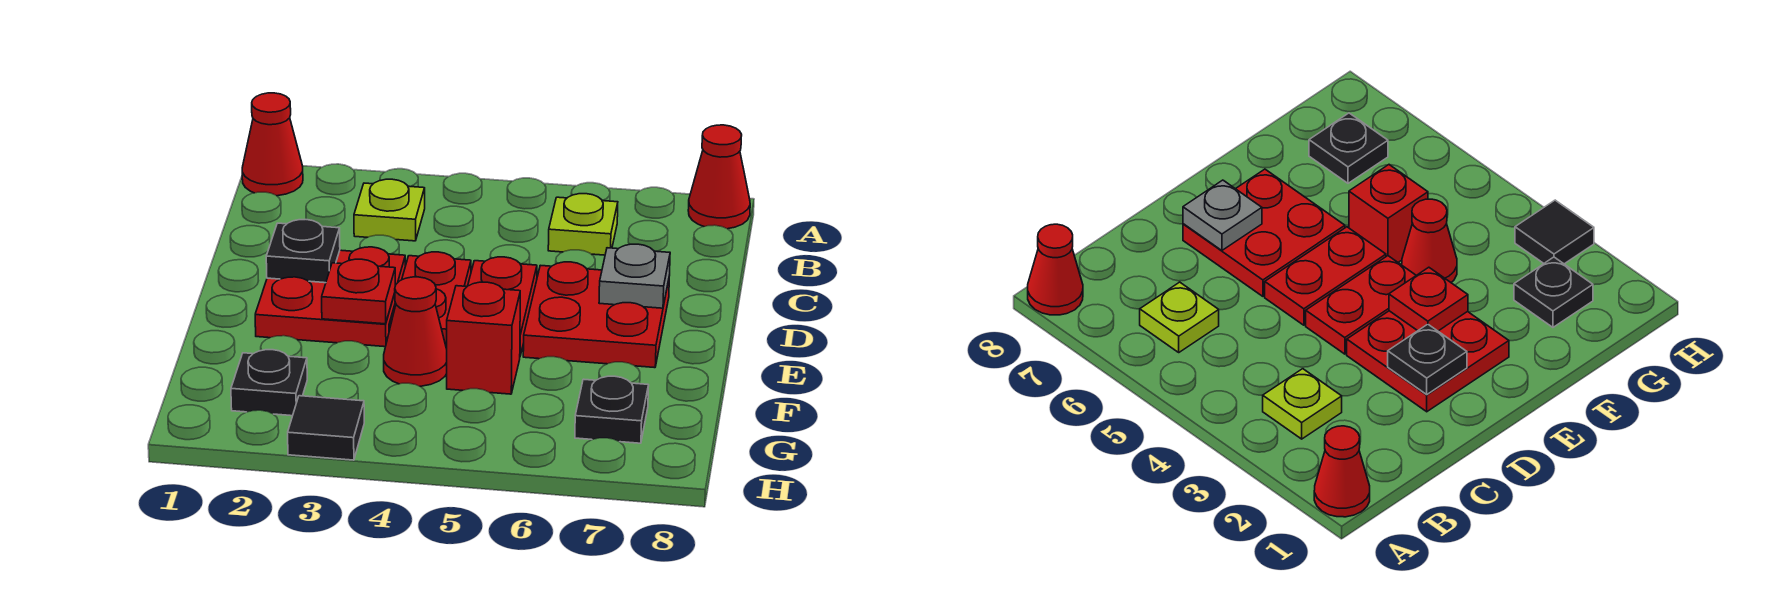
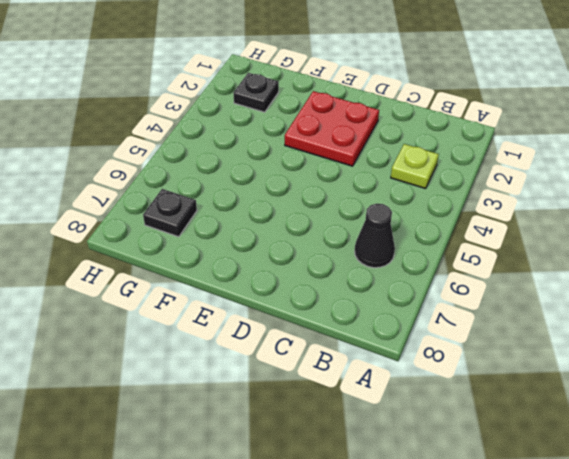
black cone B6 level 1 -> lime plate B6 level 1
none -> red cone A1 level 1
none -> red cone A8 level 1
none -> red plate D4:E4 level 1

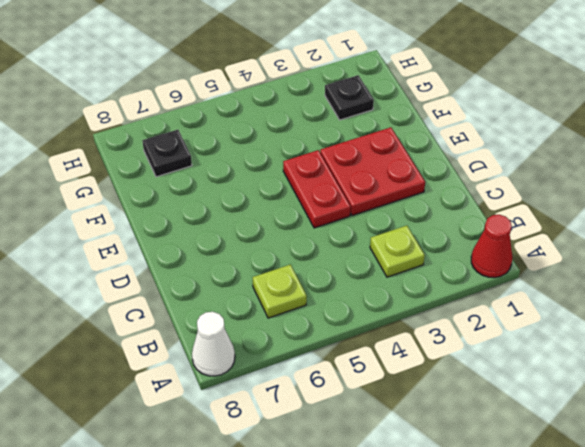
white cone A8 level 1 -> red cone A8 level 1
none -> red plate D5:E5 level 1
none -> red plate D6:E7 level 1
none -> red cone F4 level 1

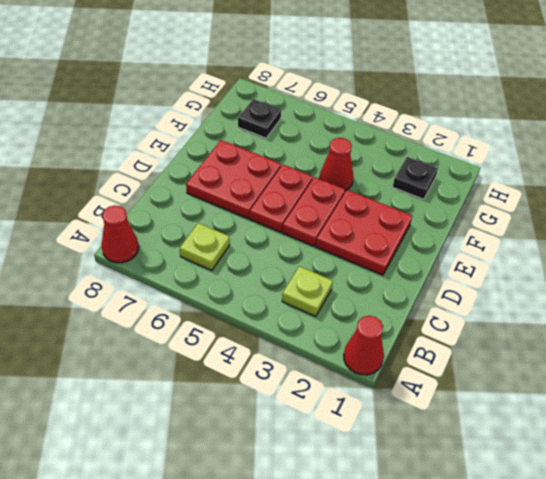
none -> red brick F5 level 1
none -> black tile H3 level 1
none -> black plate D2 level 2

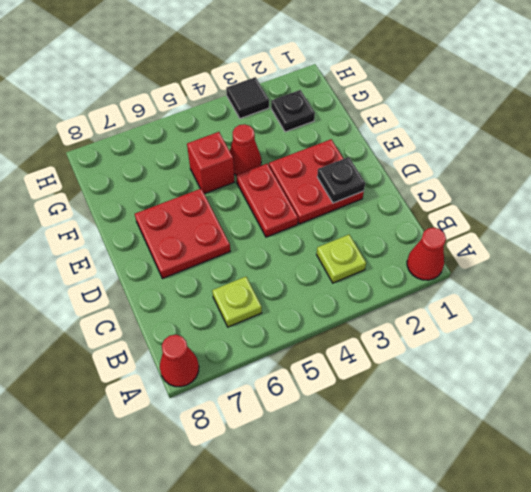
none -> red plate D5:E5 level 1
none -> black plate G7 level 1
none -> grey plate D7 level 2

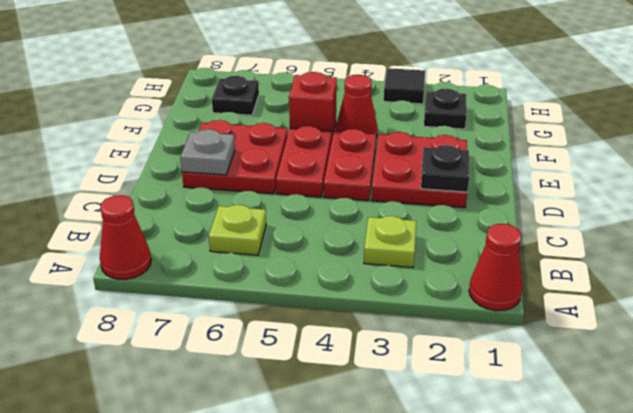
none -> red plate E3 level 2

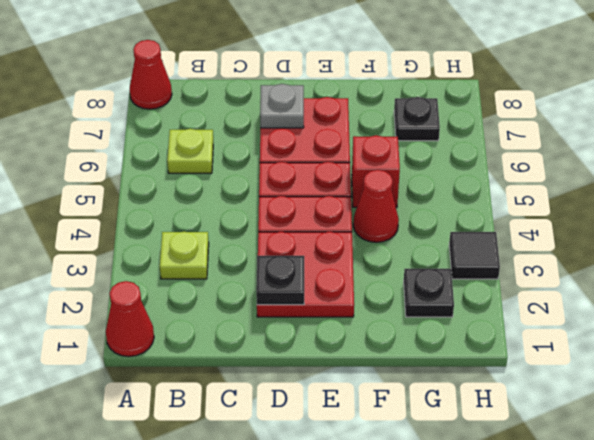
none -> red plate E3 level 2

